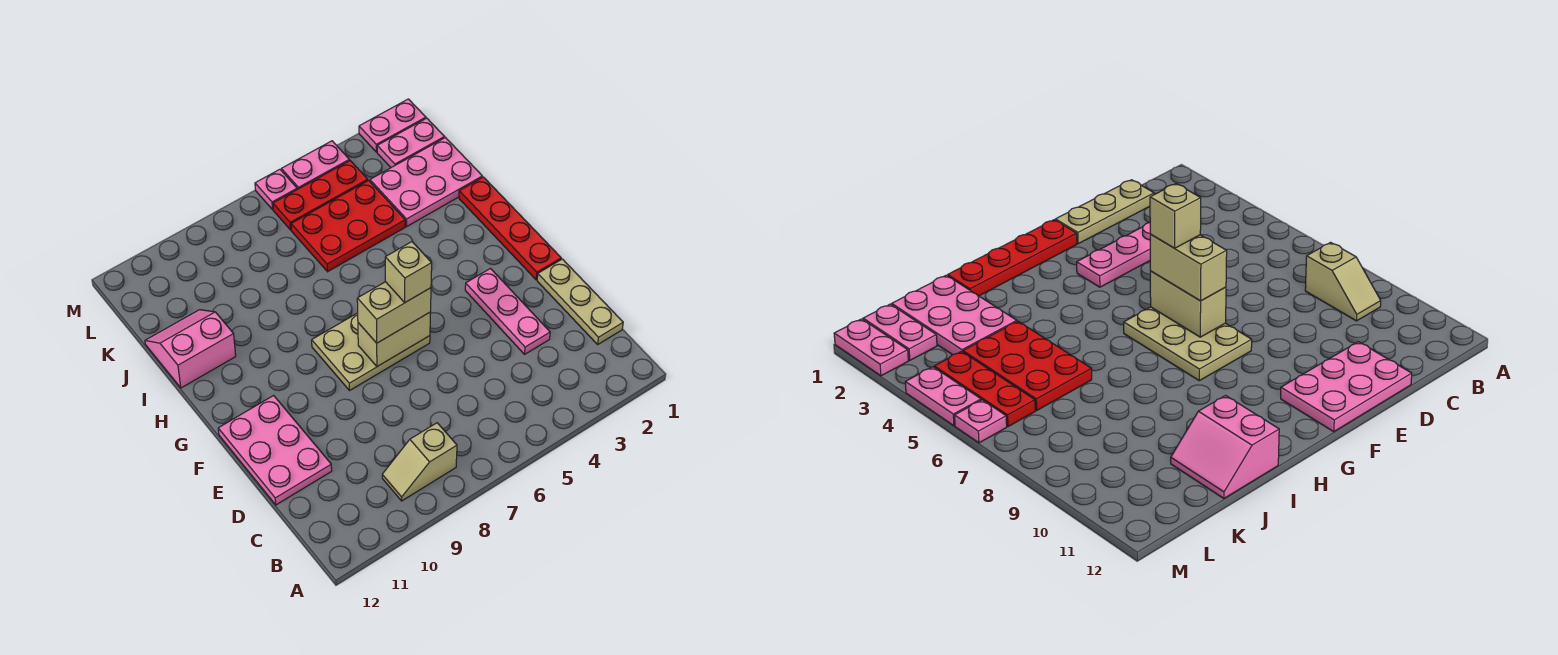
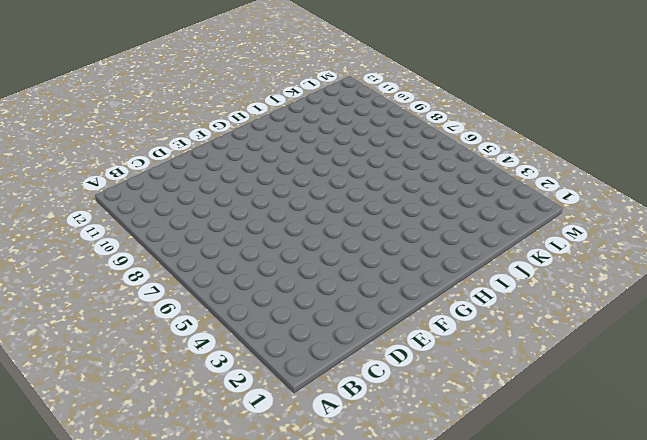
none -> tan slope B8:B9 level 1 top 8
none -> tan plate C1:E1 level 1
none -> pink plate D3:F3 level 1

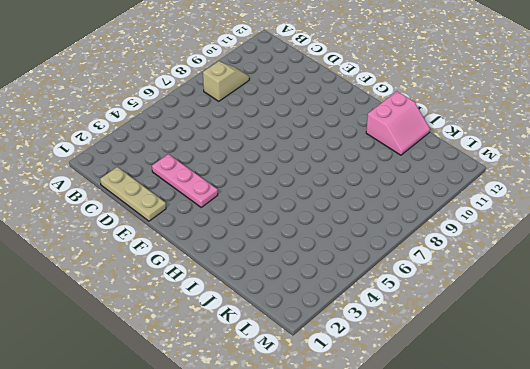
none -> pink plate D11:F12 level 1
none -> red plate F1:I1 level 1
none -> tan plate F6:G8 level 1

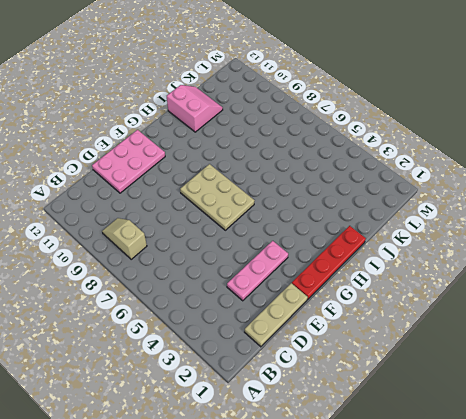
none -> pink plate J1:K3 level 1
none -> red plate J4:K6 level 1
none -> pink plate L1:L2 level 1

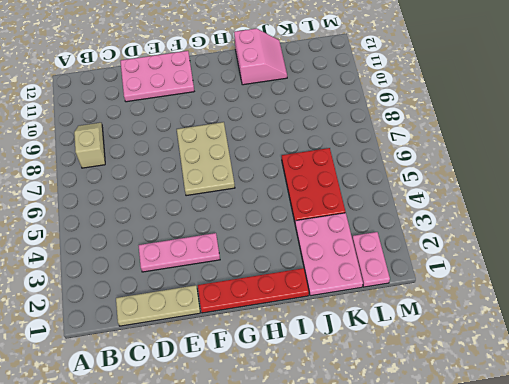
none -> red plate L4:L6 level 1
none -> pink plate M1:M2 level 1
none -> pink plate M4:M5 level 1

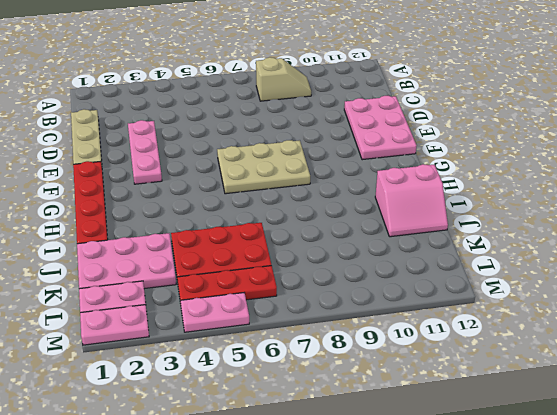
none -> pink plate M6 level 1
none -> tan brick F6:F7 level 2
none -> tan brick F6:F7 level 3

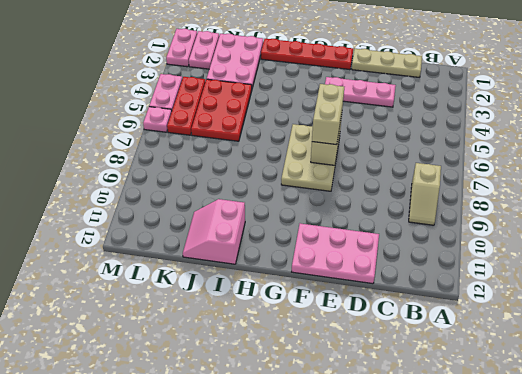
none -> tan brick F6 level 4

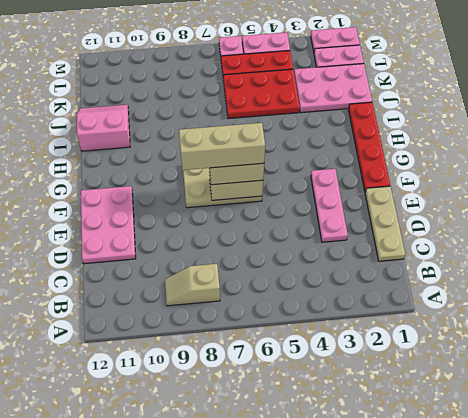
tan brick F6:F8 level 4 -> tan brick F6 level 4

